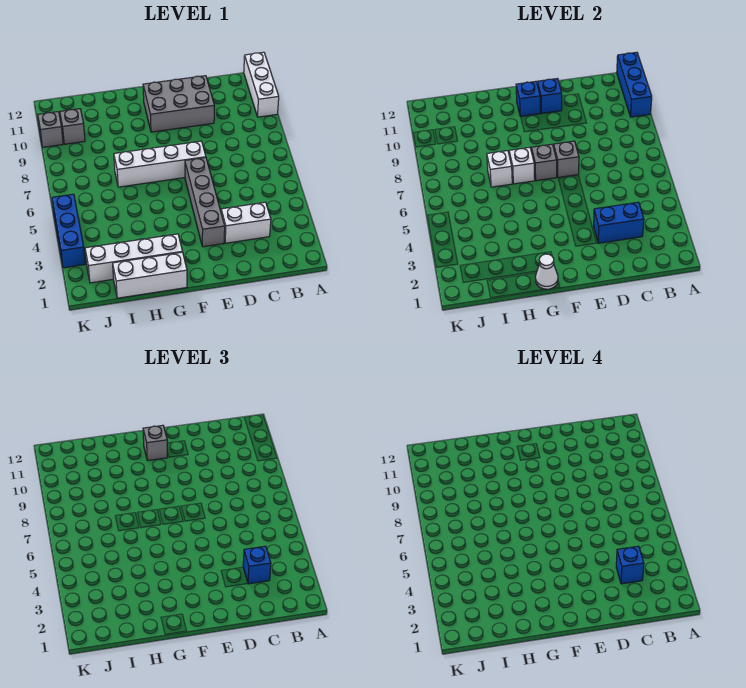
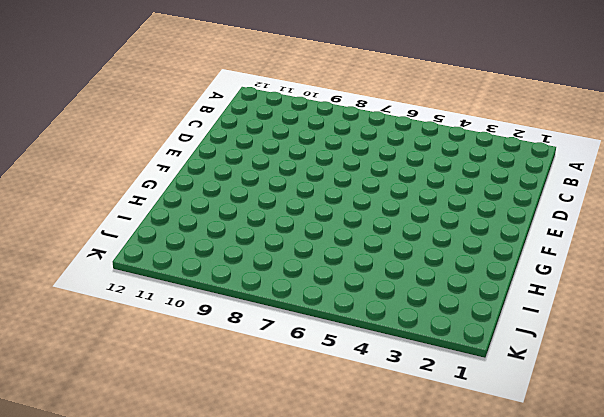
none -> white brick A10:A12 level 1
none -> white brick C3:D3 level 1
none -> grey brick D10:F11 level 1

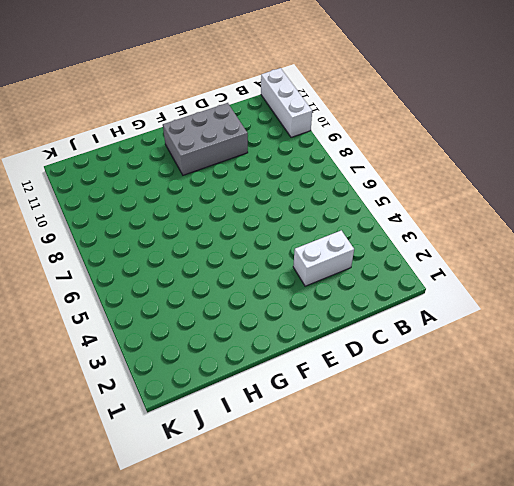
none -> grey brick E3:E6 level 1
none -> white brick E7:H7 level 1
none -> white brick G1:I1 level 1

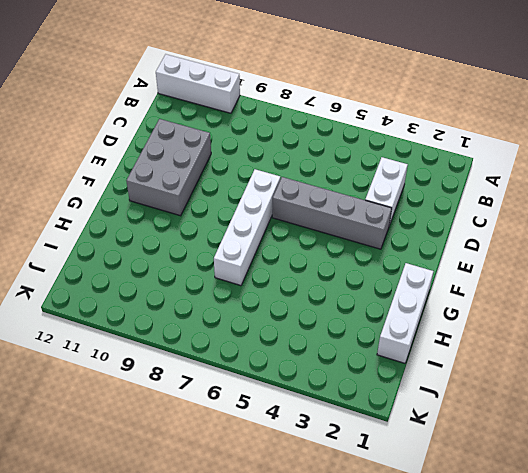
none -> white brick G2:J2 level 1
none -> grey brick J10 level 1
none -> blue brick K3:K5 level 1

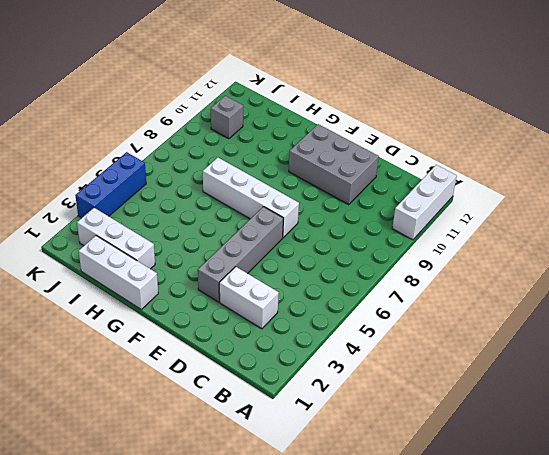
white brick H2:J2 level 1 -> white brick G2:J2 level 1
none -> grey brick K10 level 1
none -> blue brick A10:A12 level 2
none -> blue brick C3:D3 level 2

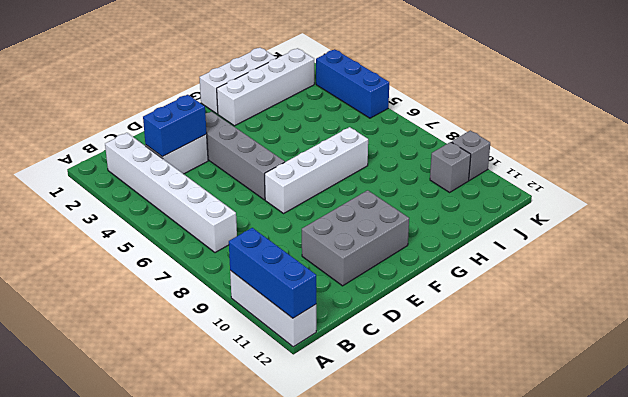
white brick B2:B7 level 1 -> none
none -> grey brick E7 level 2
none -> blue brick E11 level 2
none -> grey brick F7 level 2

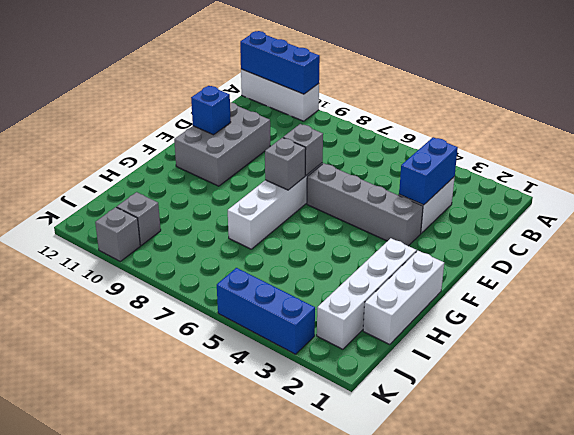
none -> blue brick F11 level 2
none -> white cone G1 level 2
none -> white brick G7 level 2

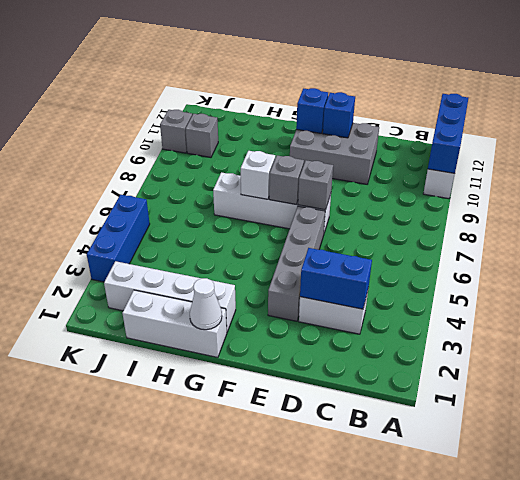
none -> white brick H7 level 2
none -> blue brick C3 level 3
none -> grey brick F11 level 3

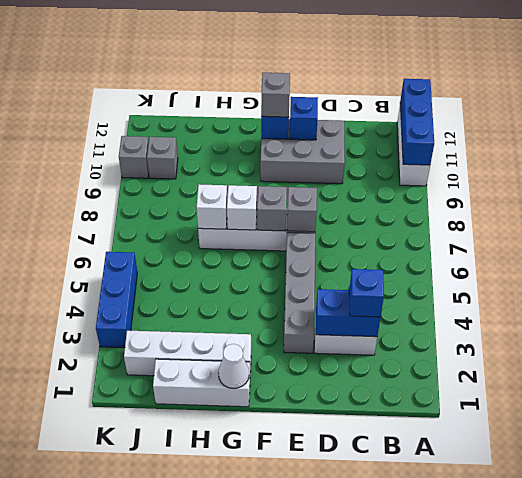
none -> blue brick C3 level 4

